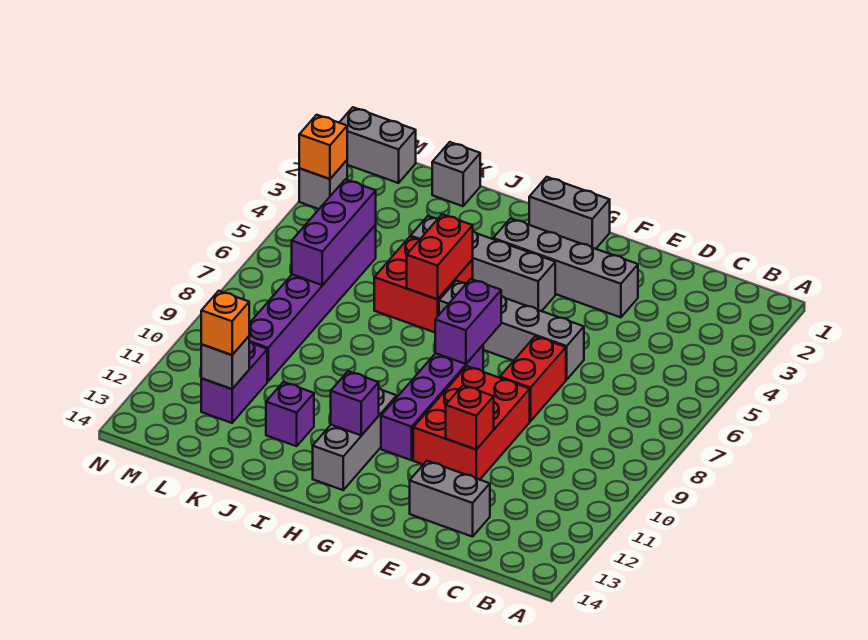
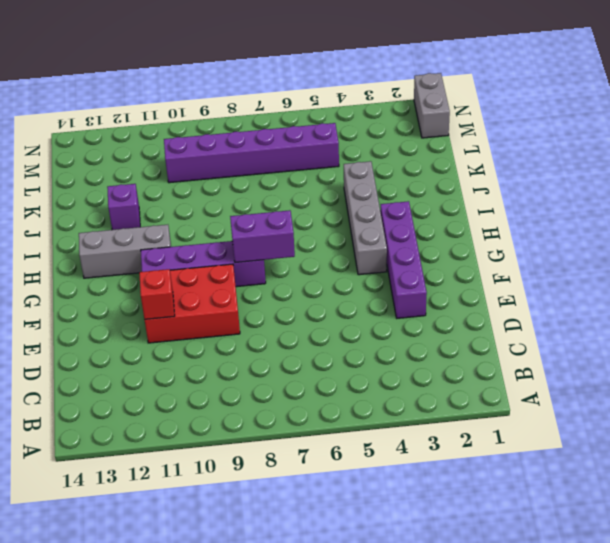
purple brick E3:H3 level 1 -> grey brick E3:H3 level 1
none -> grey brick D13:E13 level 1
none -> grey brick E6:H6 level 1
none -> red brick E7:E8 level 1

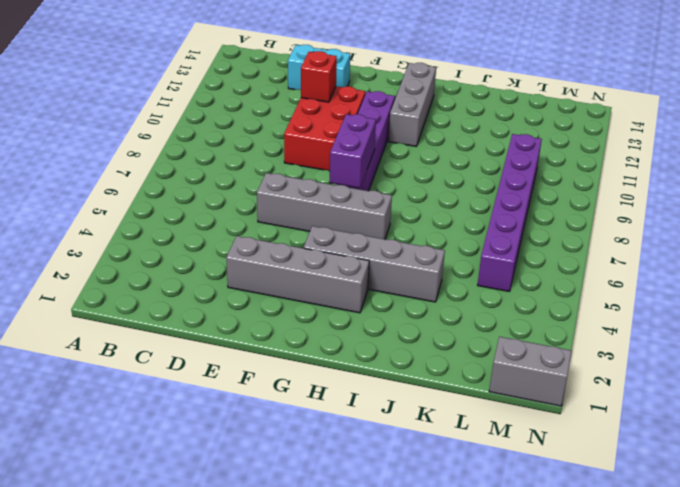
cyan brick D13:E13 level 1 -> grey brick D13:E13 level 1
none -> red brick E7:E8 level 1
none -> grey brick G1:H1 level 1
none -> red brick I5:J6 level 1

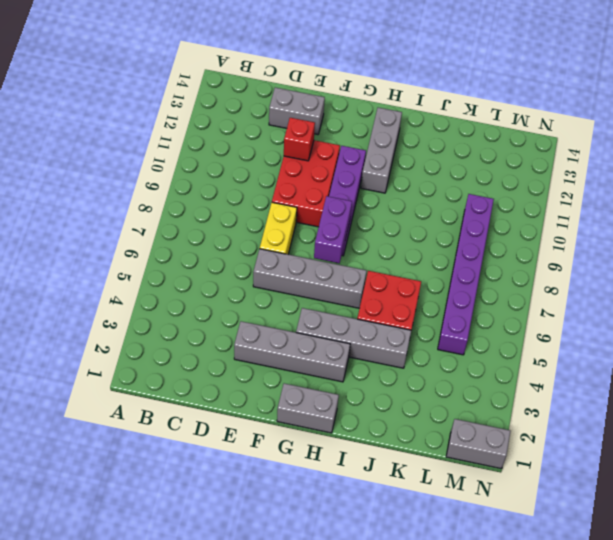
yellow brick E7:E8 level 1 -> red brick E7:E8 level 1
none -> purple brick J12 level 1
none -> grey brick K1 level 1
none -> purple brick L11:L12 level 1

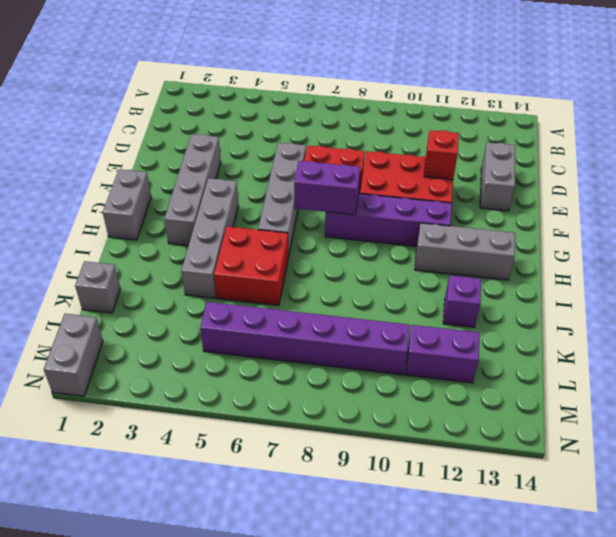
none -> grey brick N3 level 1
none -> purple brick H12 level 2
none -> red brick I5:I6 level 2

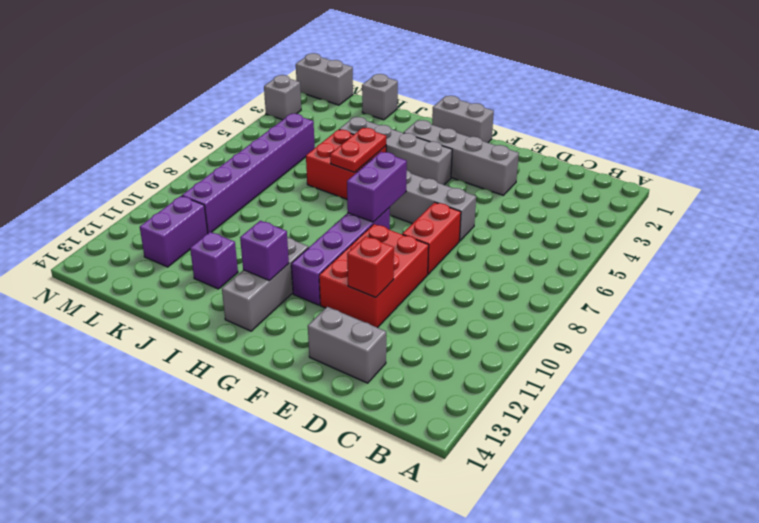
red plate I5:I6 level 2 -> red brick I5:I6 level 2
none -> purple brick L5:L7 level 2
none -> grey brick L12 level 2
none -> orange brick N3 level 2

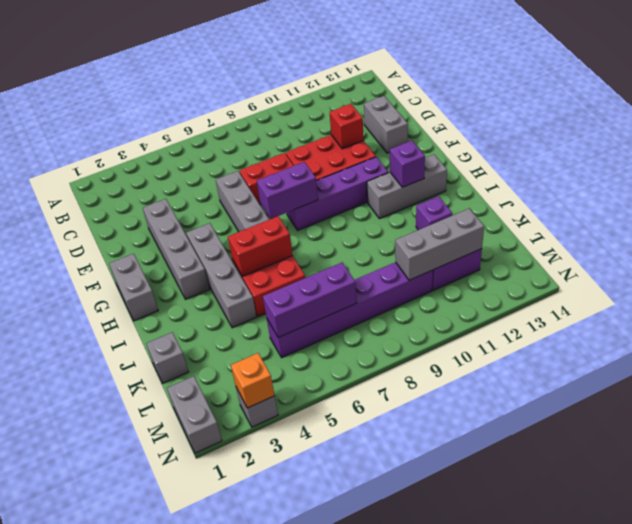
grey brick L10:L12 level 2 -> grey brick L12 level 2
none -> orange brick L12 level 3

